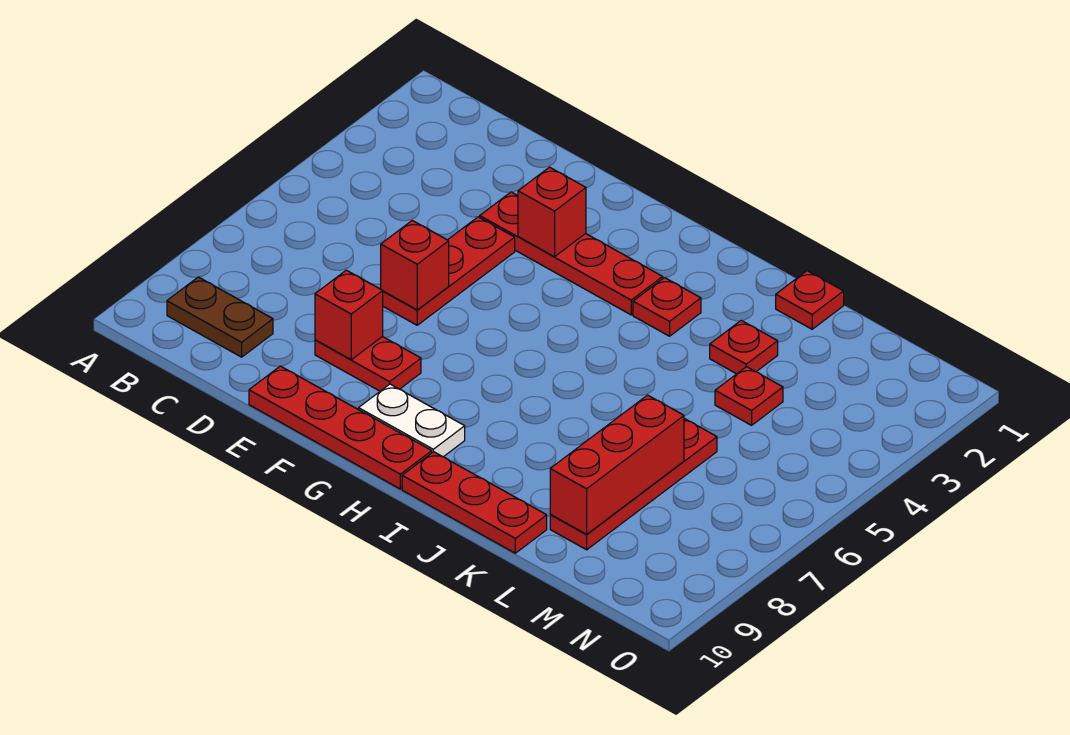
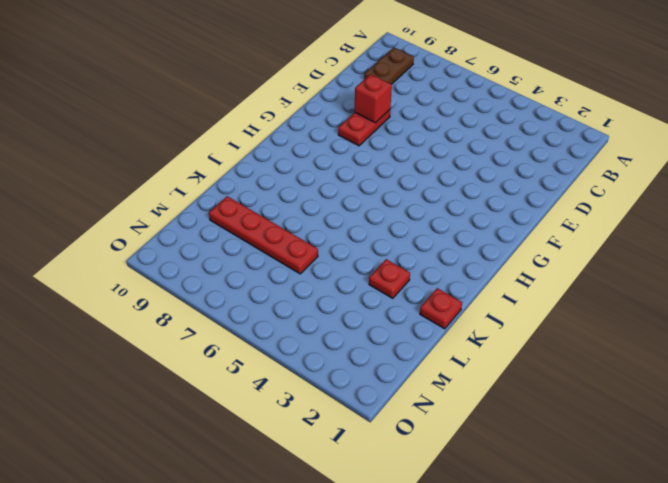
none -> red plate E3:H3 level 1
none -> red plate E4:E6 level 1
none -> red plate E10:H10 level 1

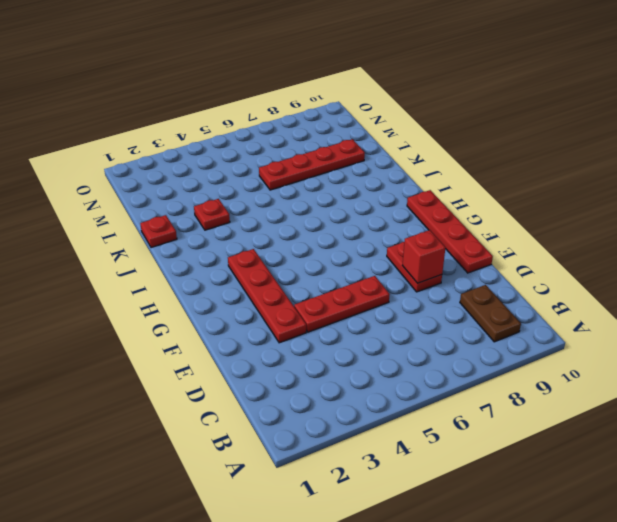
none -> white plate G9:H9 level 1
none -> red plate I3 level 1
none -> red plate I10:K10 level 1

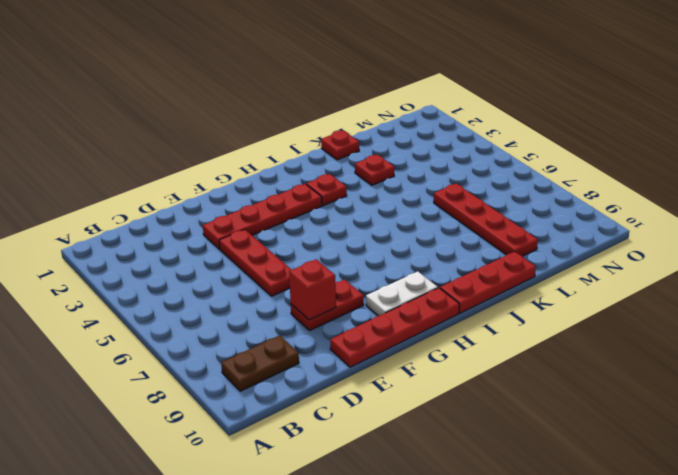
none -> red plate L4 level 1
none -> red brick E6 level 2
none -> red brick F3 level 2

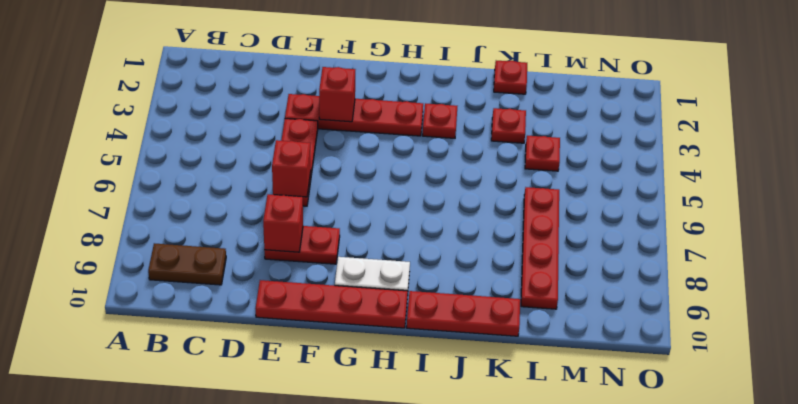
none -> red brick L7:L9 level 2

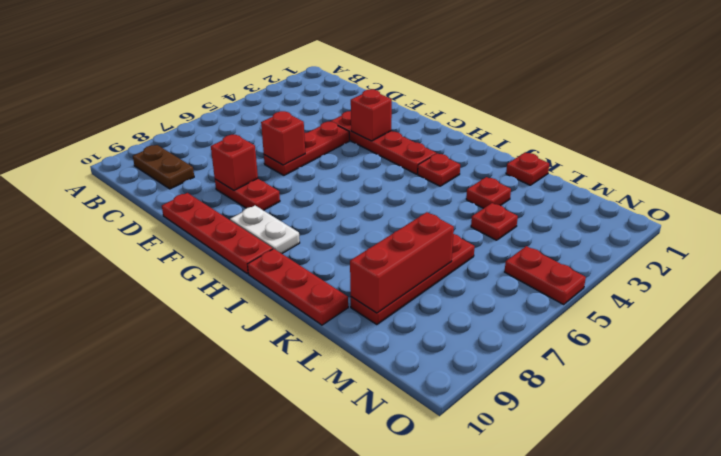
red plate N5:O5 level 1 -> none

